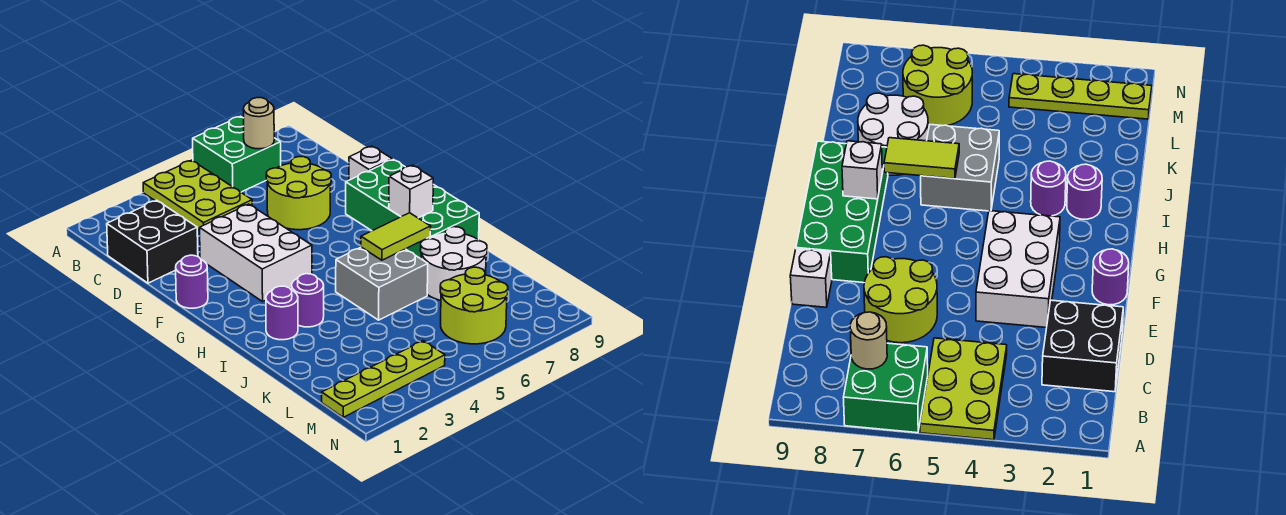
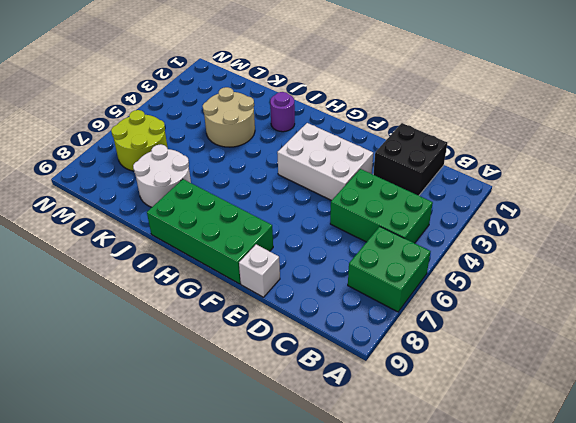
green brick B4:D5 level 1 -> lime plate A4:C5 level 1
tan round brick J3:K4 level 1 -> none
none -> lime round brick D6:E7 level 1
none -> purple round brick F1 level 1
none -> purple round brick I3 level 1

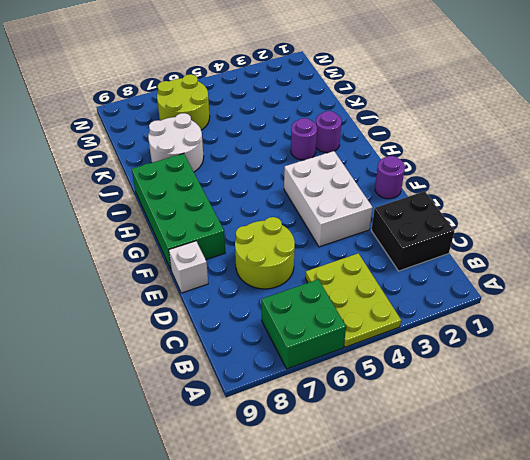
none -> grey brick I5:J6 level 1
none -> lime plate M1:M4 level 1
none -> tan round brick B7 level 2

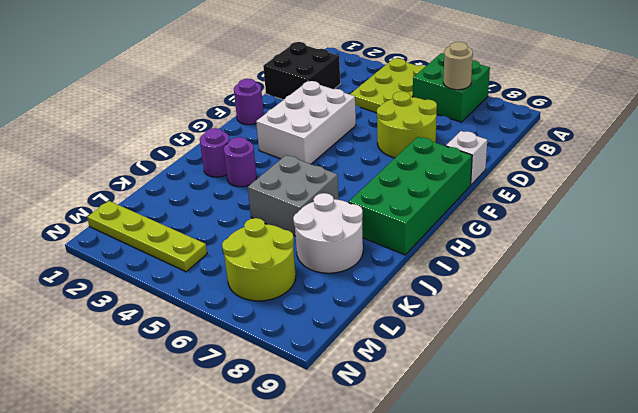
none -> white brick H8 level 2
none -> lime tile I6:I7 level 2

